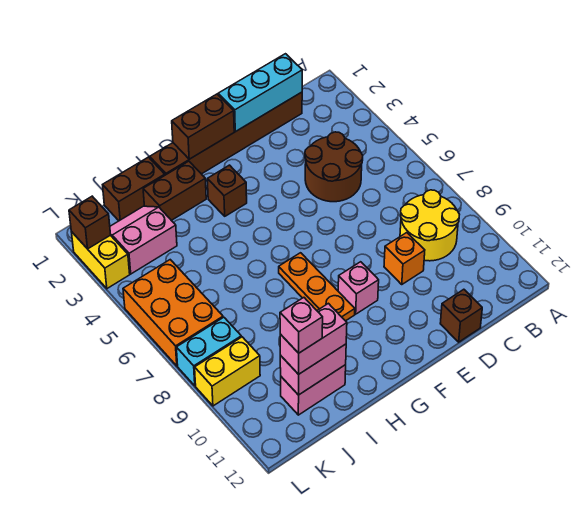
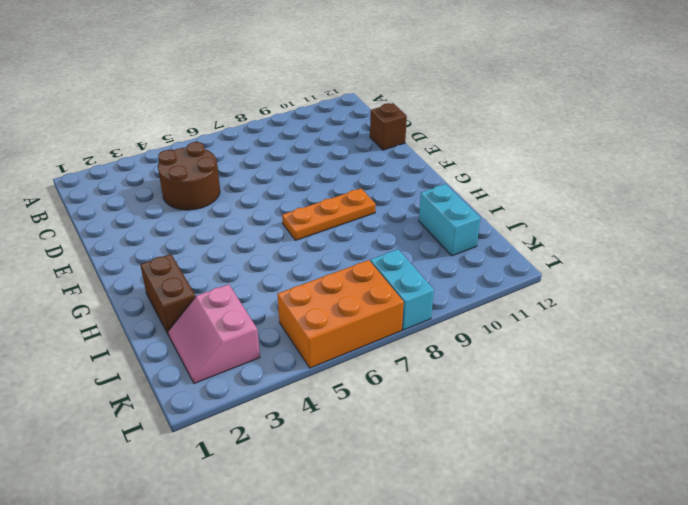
cyan brick I11:J11 level 1 -> pink brick I11:J11 level 1
none -> yellow round brick B8:C9 level 1
none -> brown brick C1:H1 level 1
none -> orange brick D9 level 1

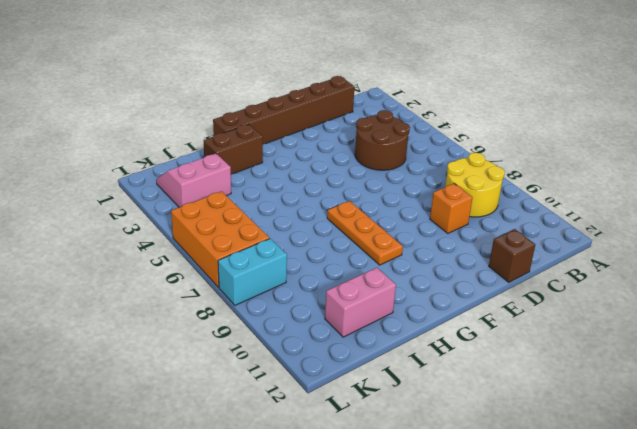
none -> pink brick F9 level 1
none -> brown brick G3 level 1
none -> brown brick I1:J1 level 1

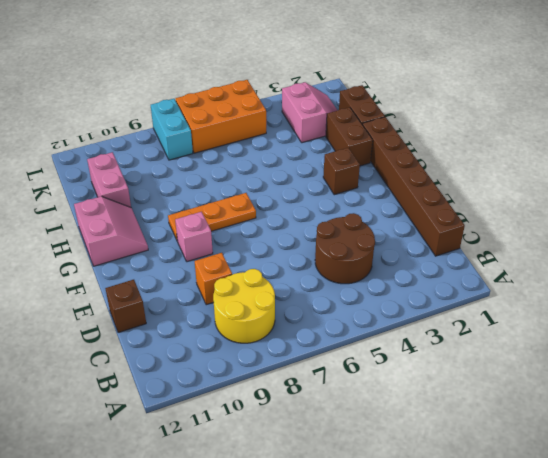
pink slope G11:H12 level 1 top 12 -> none
none -> yellow brick K9:L9 level 1
none -> yellow brick L2:L3 level 1
none -> cyan brick C1:E1 level 2

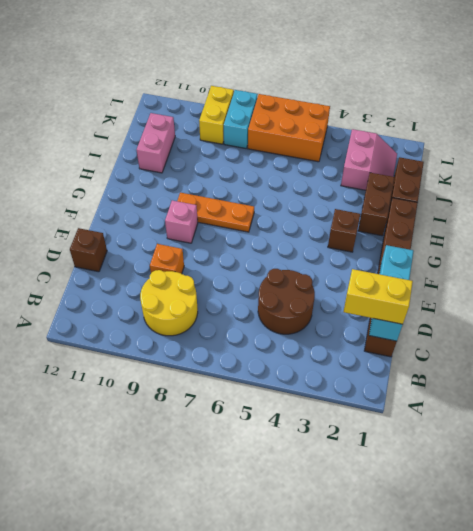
yellow brick C1:C2 level 3 -> yellow brick L2:L3 level 1
none -> brown brick F1:G1 level 2
none -> pink brick I11:J11 level 2
none -> brown brick L2 level 2

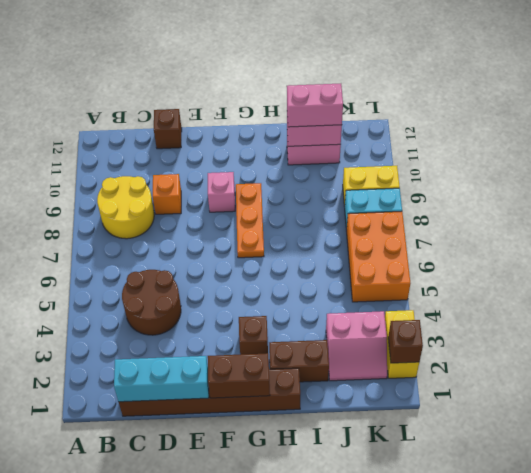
none -> brown brick I1:J1 level 1
none -> pink brick J11 level 4

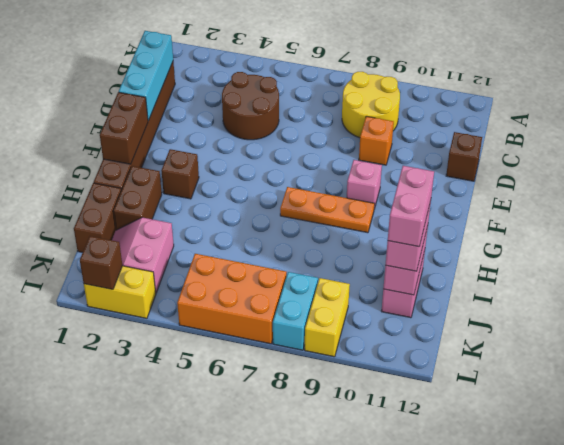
pink brick I11:J11 level 4 -> pink brick J11 level 4

